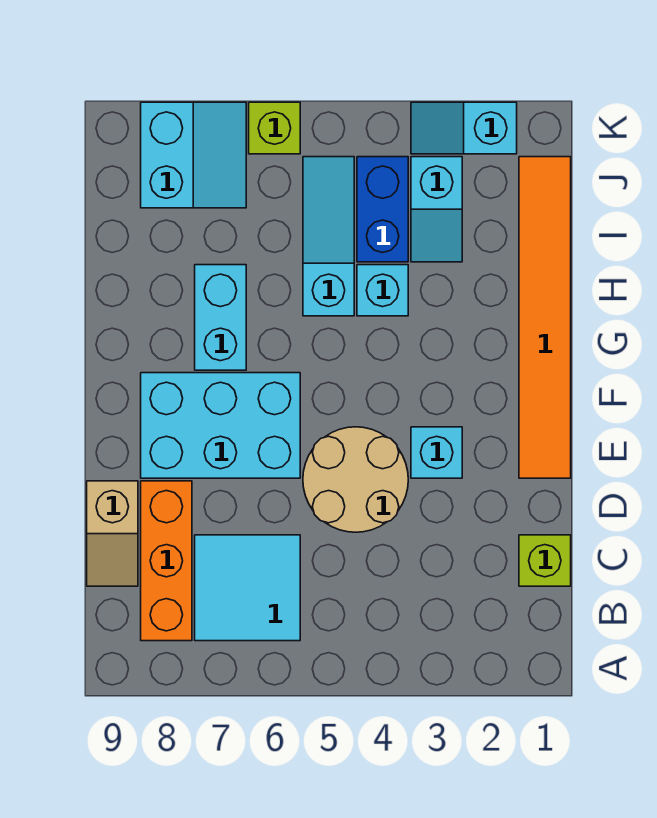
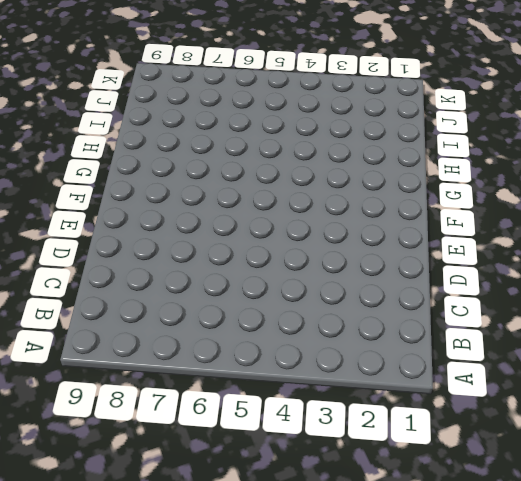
none -> cyan tile B6:C7 level 1
none -> orange brick B8:D8 level 1
none -> lime brick C1 level 1

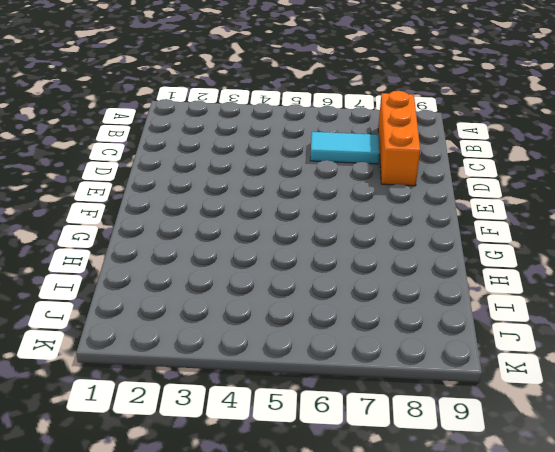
cyan tile C6:C7 level 1 -> cyan tile B6:C7 level 1
none -> lime brick C1 level 1
none -> tan slope C9:D9 level 1 top D
none -> tan round brick D4:E5 level 1

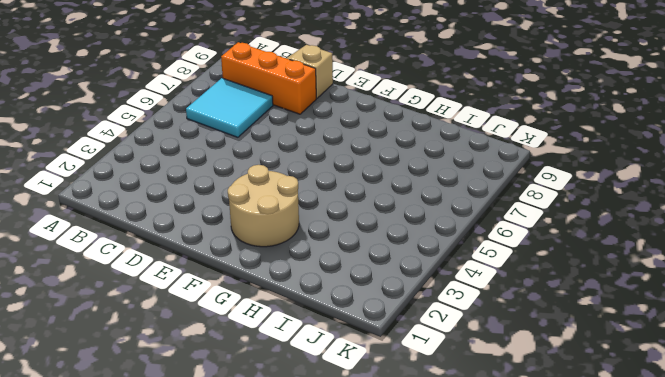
tan round brick F2:G3 level 1 -> tan round brick D4:E5 level 1
none -> lime brick C1 level 1
none -> orange tile E1:J1 level 1
none -> cyan brick E3 level 1

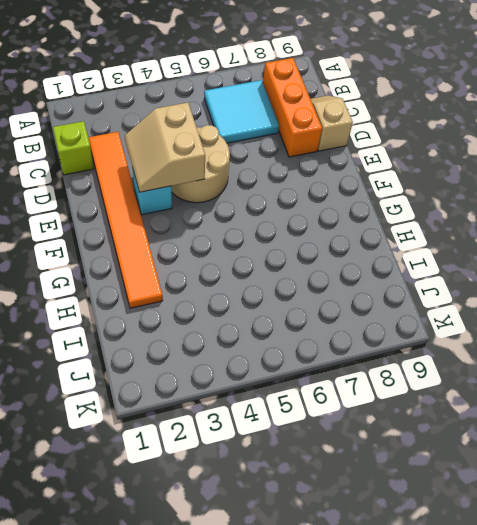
orange tile C2:H2 level 1 -> orange tile E1:J1 level 1
tan slope D3:E4 level 2 top 4 -> none
none -> cyan brick E6:F8 level 1
none -> cyan brick G7:H7 level 1
none -> cyan brick H4 level 1

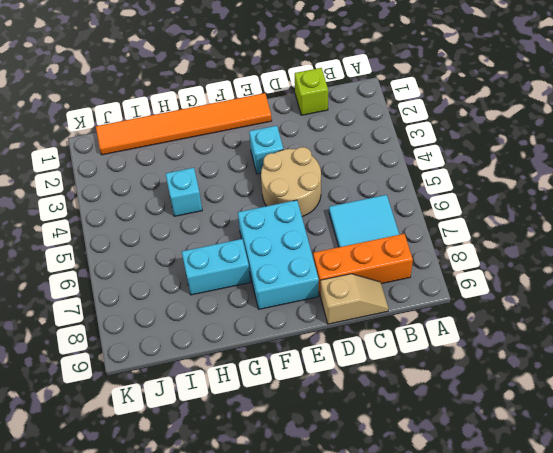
none -> cyan slope H5:J5 level 1 top H
none -> cyan slope I3:J3 level 1 top J
none -> blue brick I4:J4 level 1

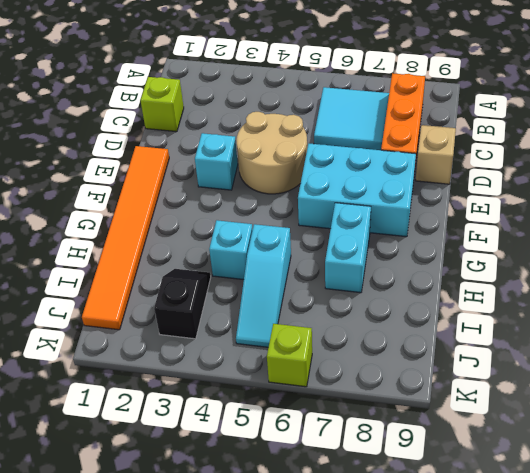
black slope I3:J3 level 1 top J -> cyan slope I3:J3 level 1 top J
none -> blue brick I4:J4 level 1
none -> cyan slope J7:K8 level 1 top 8
none -> cyan slope K2:K3 level 1 top 2

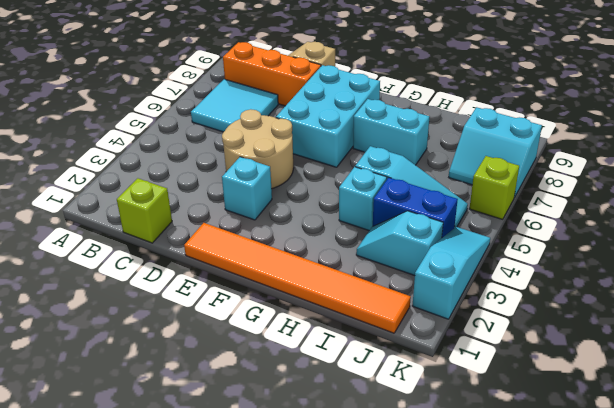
cyan slope K2:K4 level 1 top 2 -> cyan slope K2:K3 level 1 top 2

